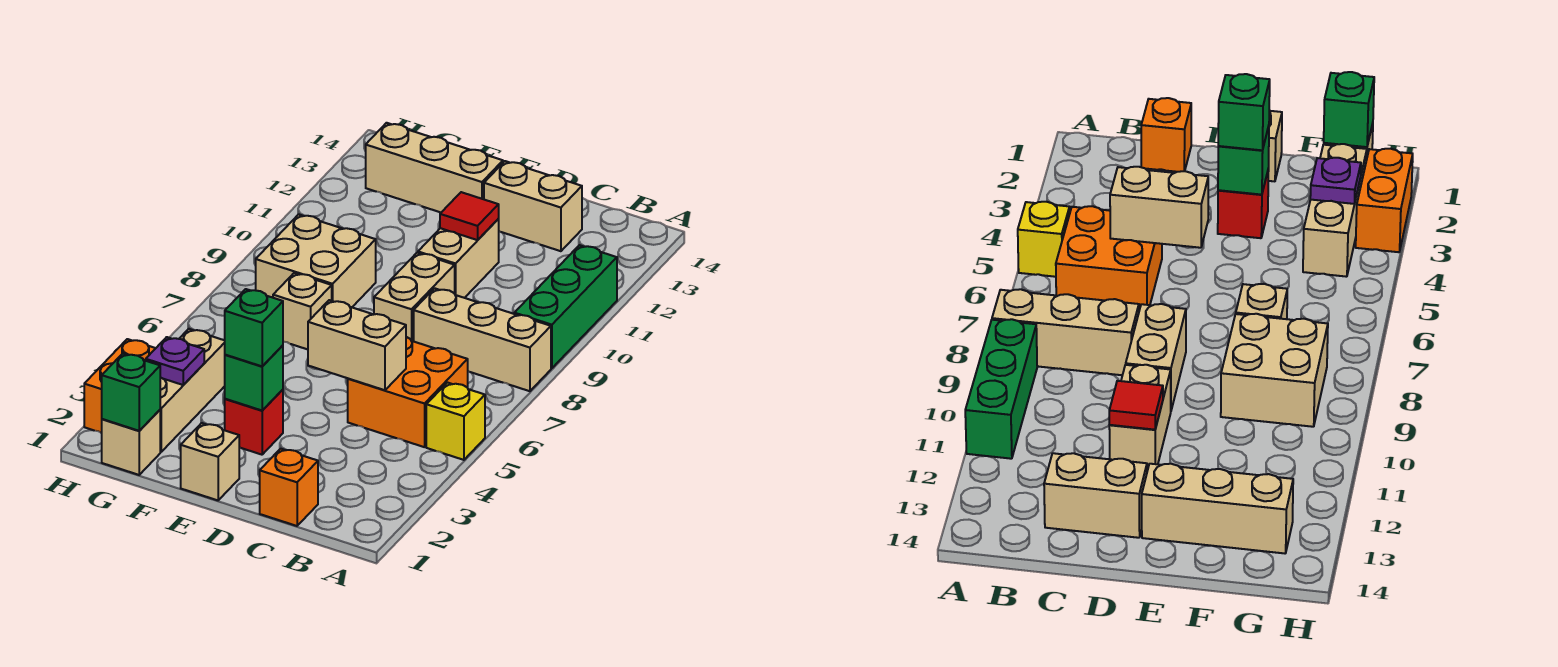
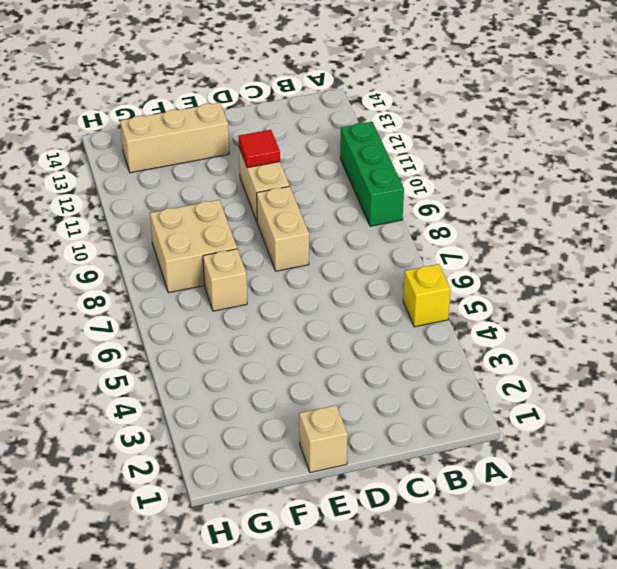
none -> tan brick A8:C8 level 1
none -> orange brick B5:C6 level 1
none -> orange brick C1 level 1

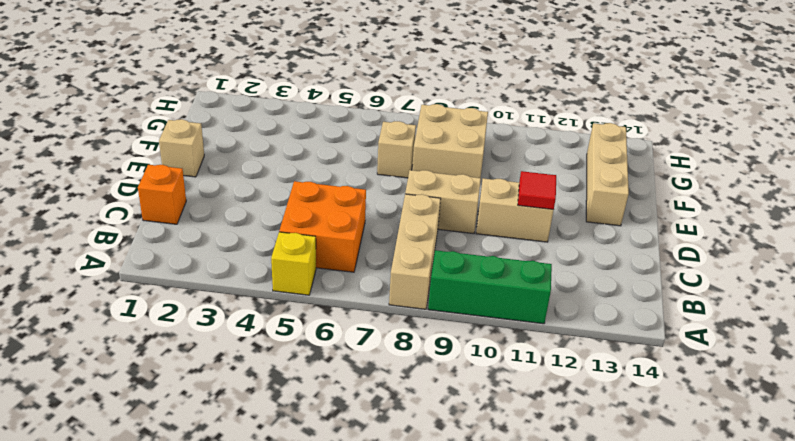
none -> tan brick C13:D13 level 1
none -> red brick E3 level 1
none -> tan brick G1 level 1

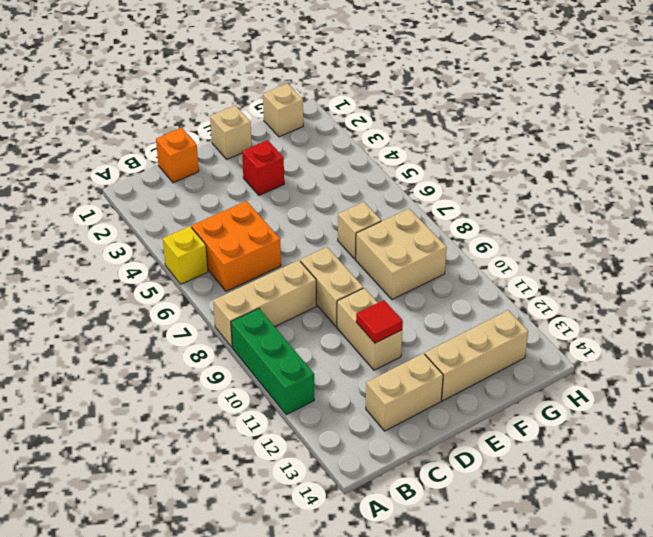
none -> tan brick G2:G4 level 1
none -> orange brick H2:H3 level 1
none -> tan brick C5:D5 level 2

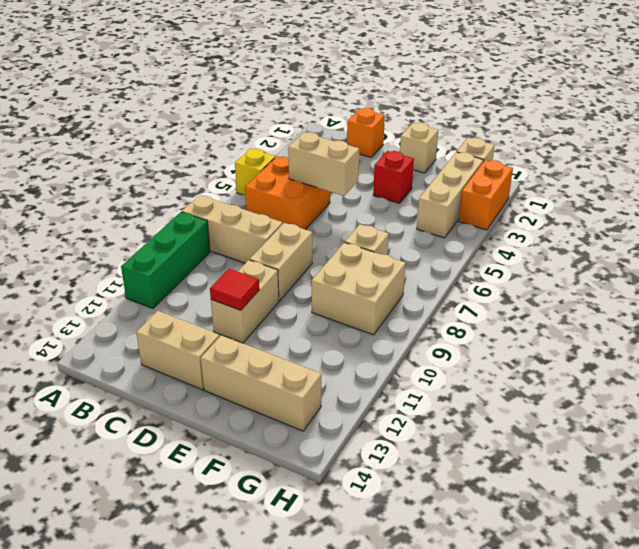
none -> green brick E3 level 2
none -> green brick G1 level 2
none -> purple plate G3 level 2

